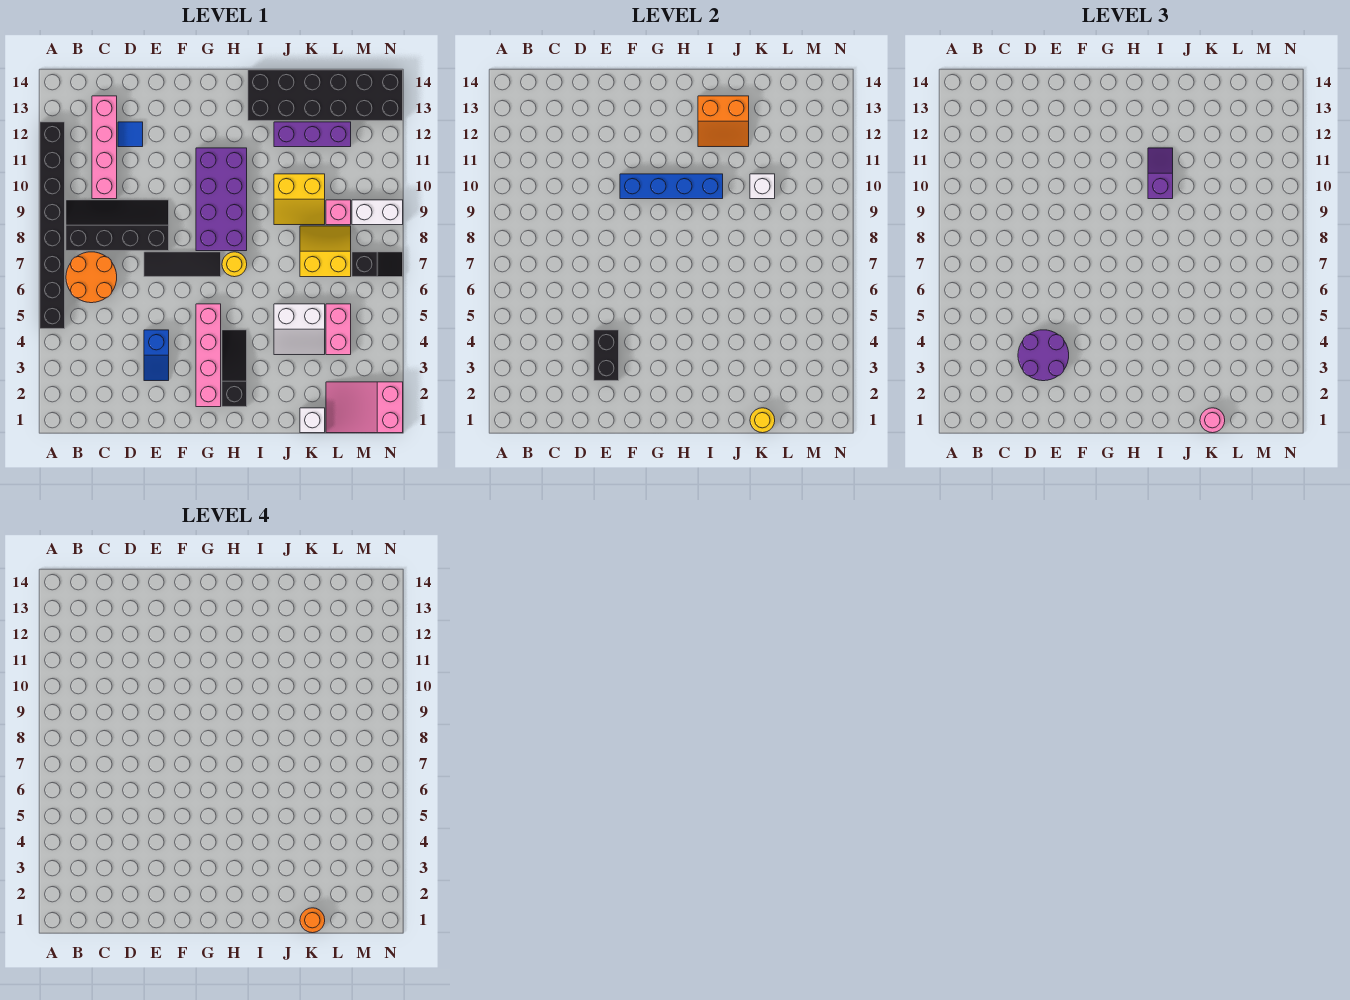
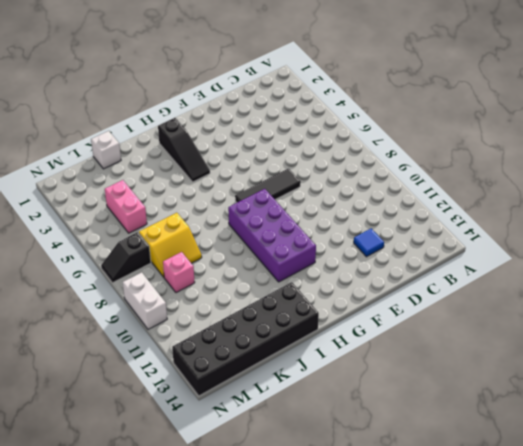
white brick N9:N10 level 1 -> white brick M9:N9 level 1
none -> black brick A5:A12 level 1
none -> orange round brick B6:C7 level 1
none -> black slope B8:E9 level 1 top 8
none -> pink brick C10:C13 level 1

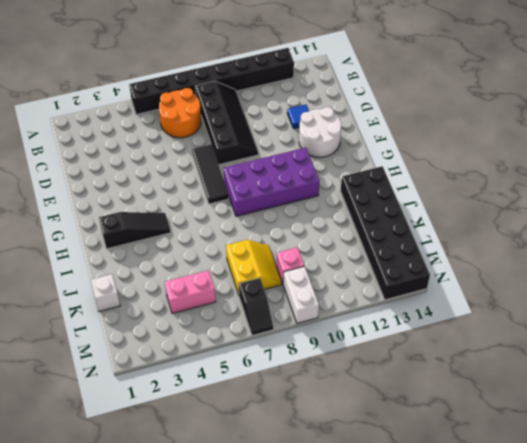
white round brick E12:F13 level 1 -> none
none -> pink brick C10:C13 level 1
none -> blue slope E3:E4 level 1 top 4
none -> pink brick G2:G5 level 1
none -> yellow round brick H7 level 1

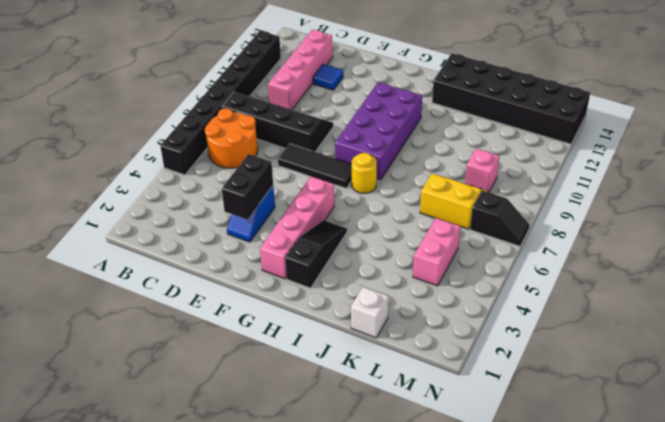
none -> white slope J4:K5 level 1 top 5
none -> yellow slope J9:K10 level 1 top 10
none -> purple brick J12:L12 level 1
none -> pink slope L1:N2 level 1 top N

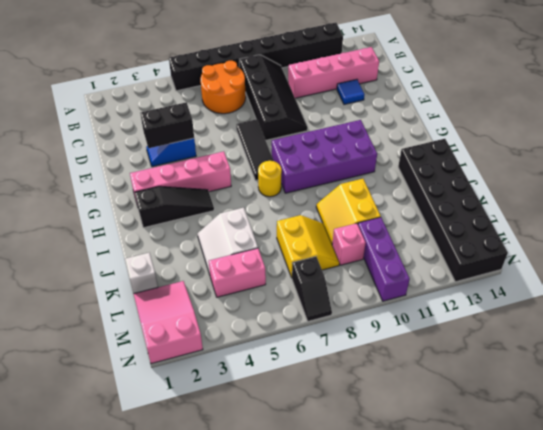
purple brick L10:N10 level 1 -> purple brick J12:L12 level 1
none -> white brick M9:N9 level 1
none -> blue brick F10:I10 level 2
none -> orange slope I12:J13 level 2 top 13
none -> yellow round brick K1 level 2

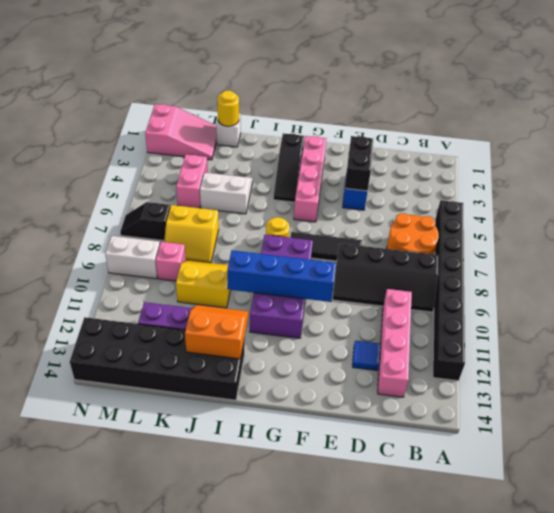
none -> white brick K10 level 2
none -> purple round brick D3:E4 level 3
none -> purple slope I10:I11 level 3 top 10
none -> pink round brick K1 level 3

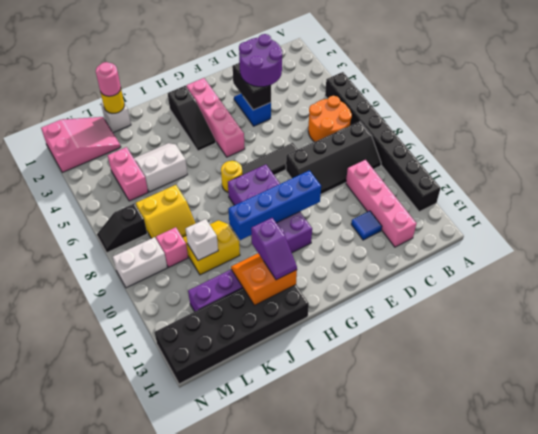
purple slope I12:I13 level 3 top 12 -> purple slope I10:I11 level 3 top 10
none -> orange round brick K1 level 4

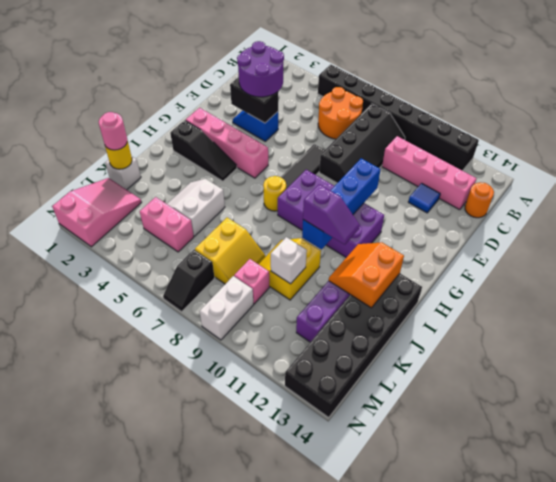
orange round brick C14 level 1 -> orange round brick K1 level 4

